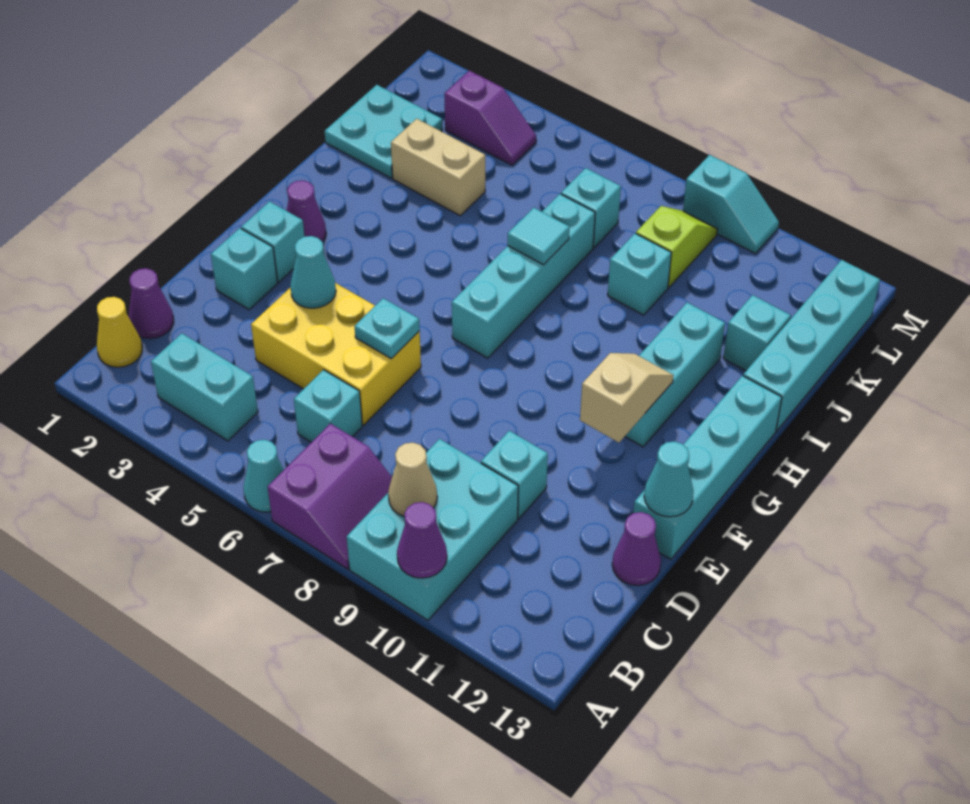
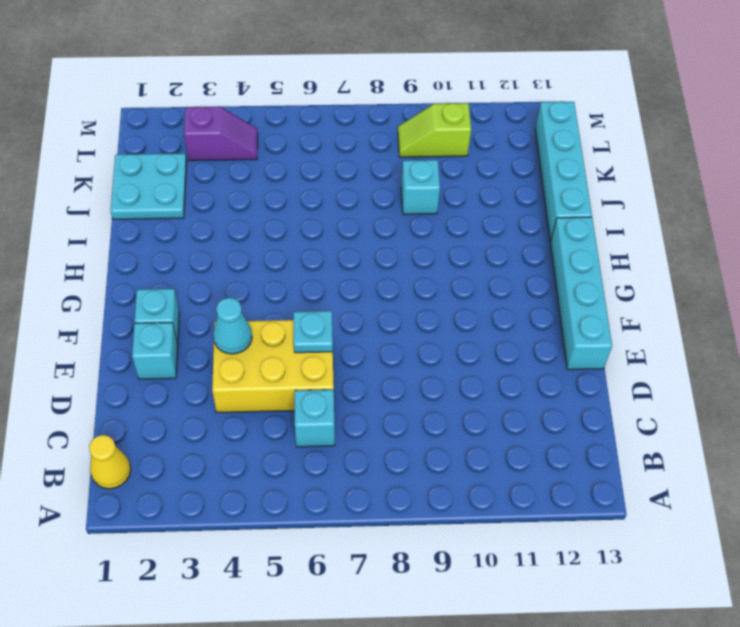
lime slope L9:L10 level 1 top 10 -> lime slope K9:L9 level 1 top K
none -> cyan cone A6 level 1
none -> purple slope A7:B8 level 1 top 7
none -> cyan brick A9:C10 level 1
none -> cyan brick B3:B4 level 1

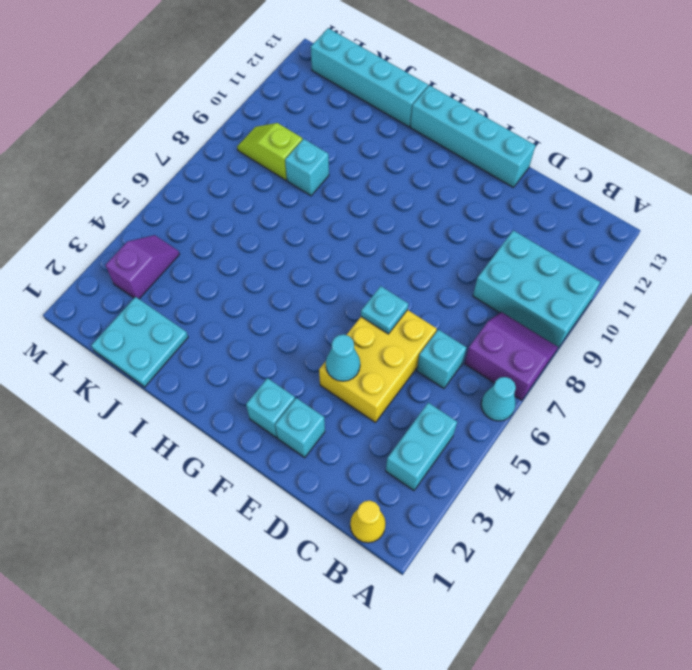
none -> purple cone C1 level 1
none -> cyan brick D10 level 1
none -> purple cone D13 level 1
none -> purple cone G2 level 1

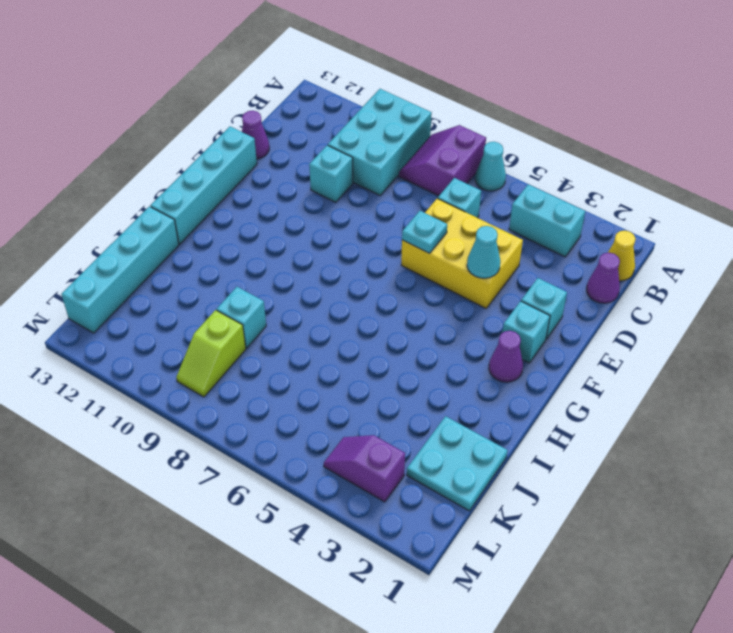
none -> cyan brick G7:J7 level 1
none -> cyan brick G11:I11 level 1
none -> tan brick J3:J4 level 1
none -> cyan brick J12 level 1

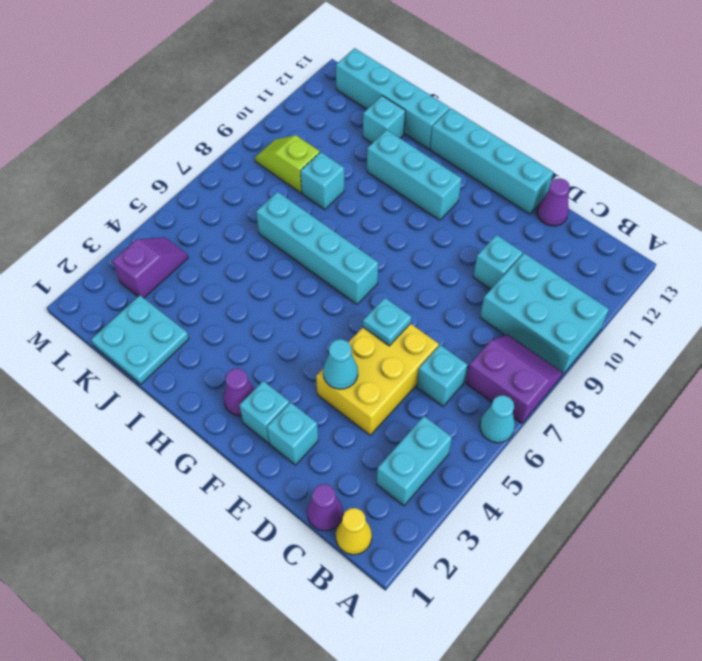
none -> tan brick J3:J4 level 1
none -> cyan brick K7 level 1
none -> cyan slope M9:M10 level 1 top 9
none -> purple cone A10 level 2

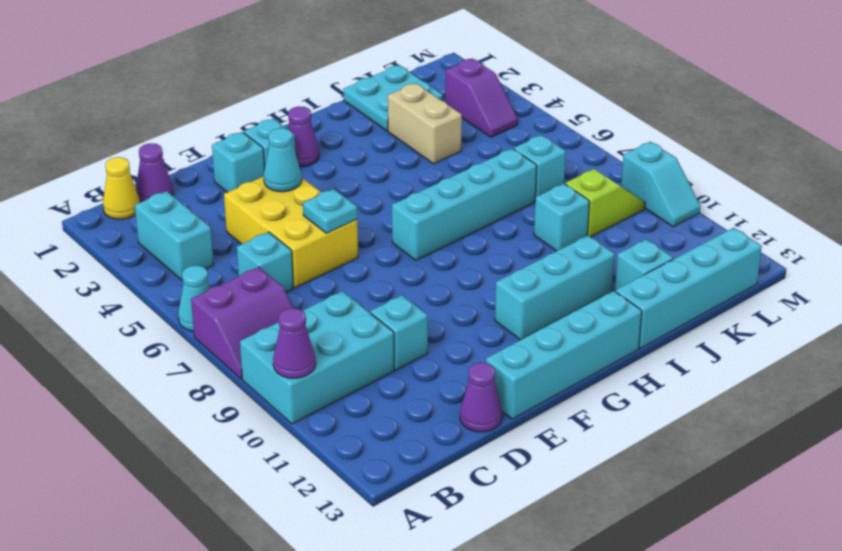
none -> tan cone B9 level 2
none -> cyan cone E13 level 2
none -> tan slope F11:G11 level 2 top F
none -> cyan tile I7 level 2

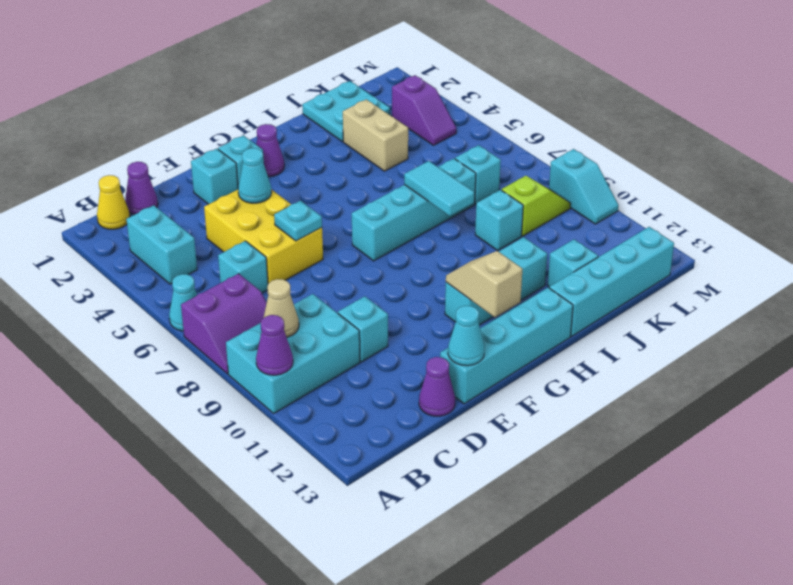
tan slope G11:G12 level 2 top 12 -> tan slope F11:G11 level 2 top F
cyan tile I7:I8 level 2 -> cyan tile I7 level 2

